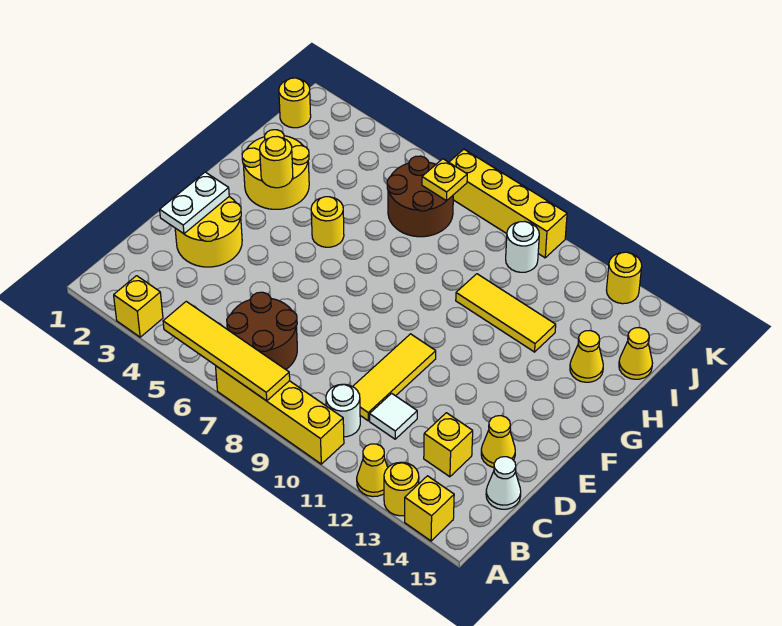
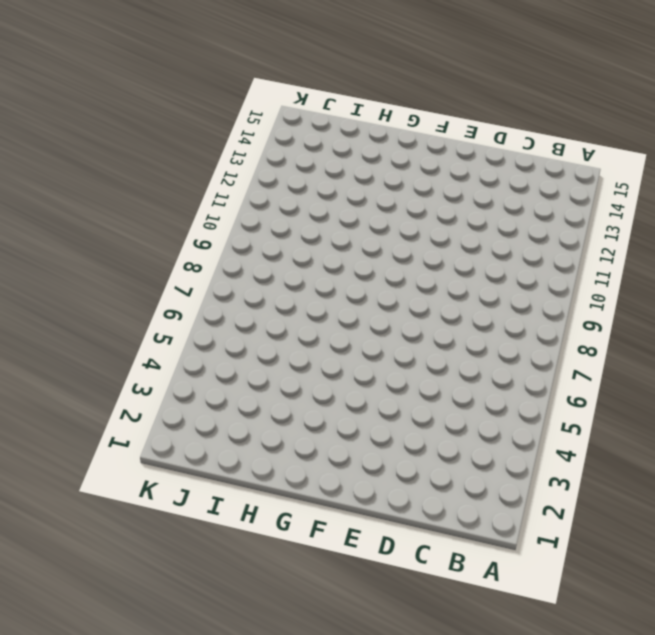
none -> yellow brick A3 level 1
none -> yellow brick A7:A10 level 1
none -> yellow cone A12 level 1

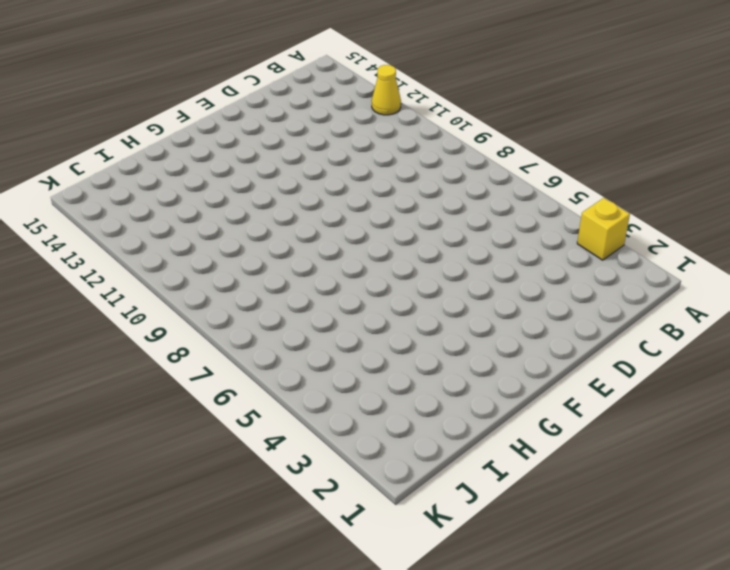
none -> yellow brick A7:A10 level 1
none -> yellow round brick A13 level 1
none -> yellow brick A14 level 1

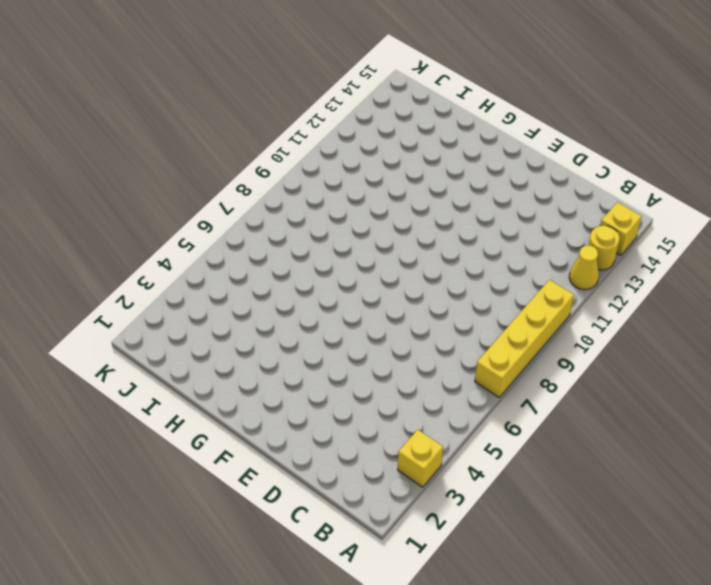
none -> brown round brick B6:C7 level 1
none -> white round brick B10 level 1
none -> yellow tile C10:E10 level 1

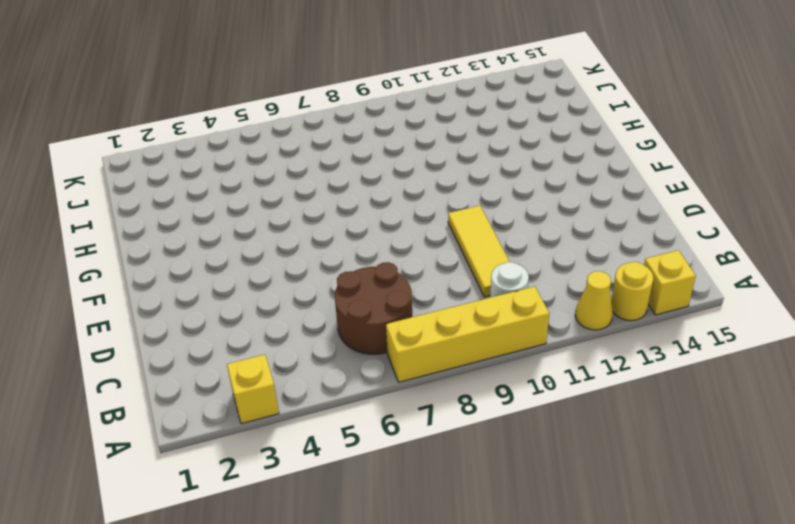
none -> white tile C11 level 1
none -> yellow brick C13 level 1
none -> white cone C15 level 1

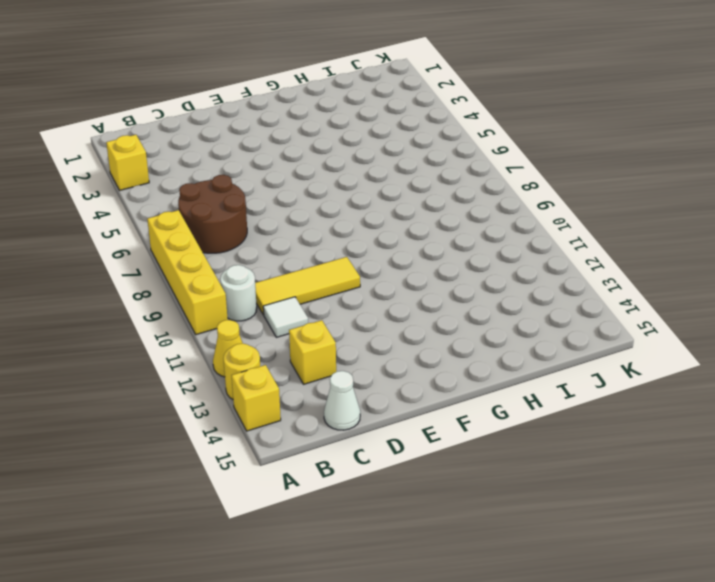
none -> yellow round brick D2:E3 level 1
none -> yellow cone D14 level 1
none -> yellow round brick G2:H3 level 1

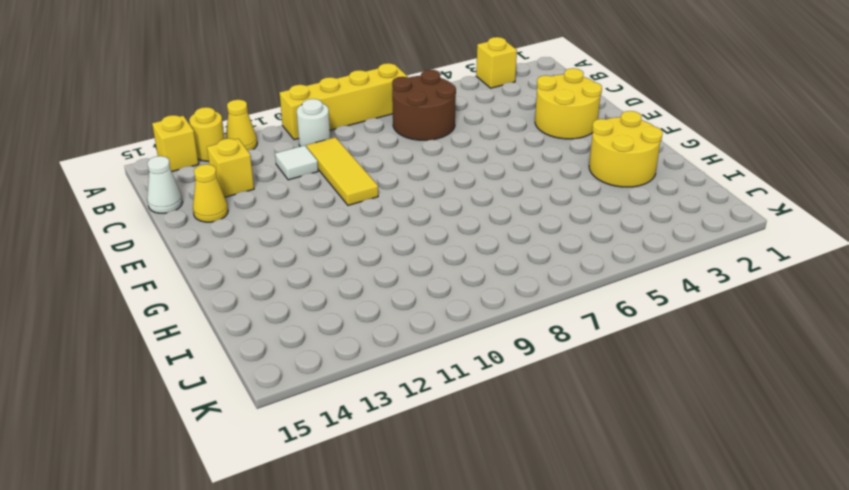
none -> yellow round brick G5 level 1
none -> yellow tile H10:H12 level 1
none -> yellow cone H14 level 1

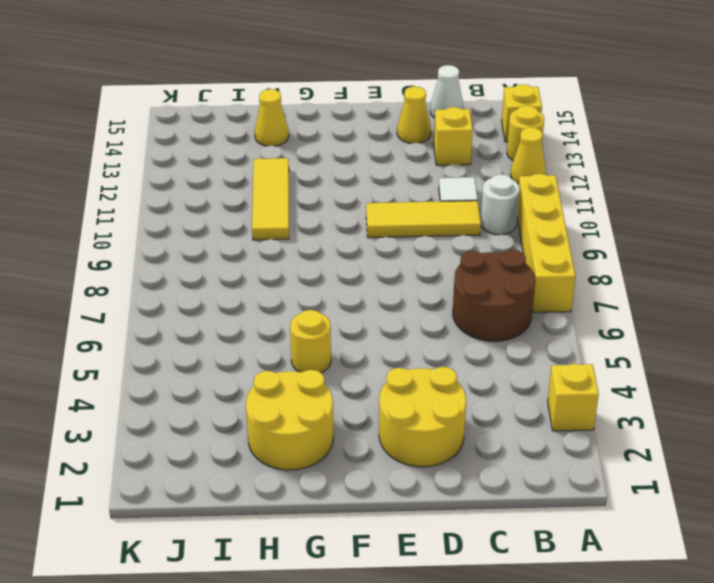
none -> brown round brick I6:J7 level 1
none -> yellow cone I15 level 1
none -> yellow round brick J1 level 1

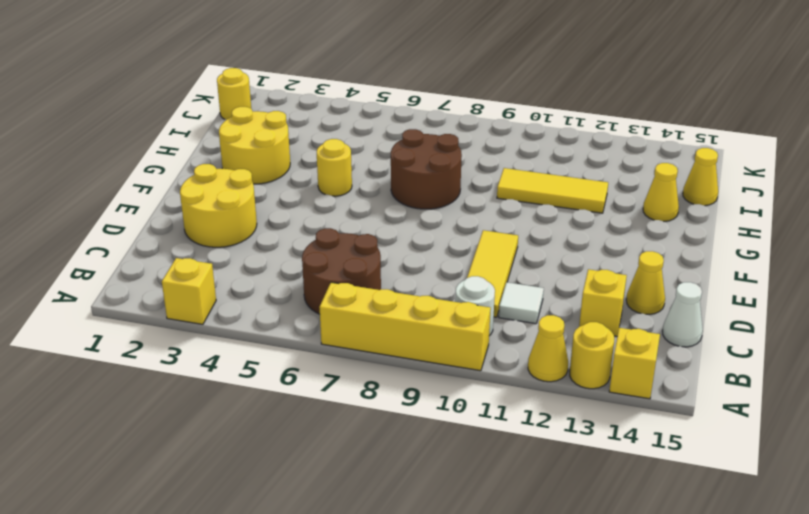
brown round brick G7:H8 level 1 -> brown round brick I6:J7 level 1
none -> white round brick J10 level 1
none -> yellow brick K7:K10 level 1
none -> yellow round brick K13 level 1

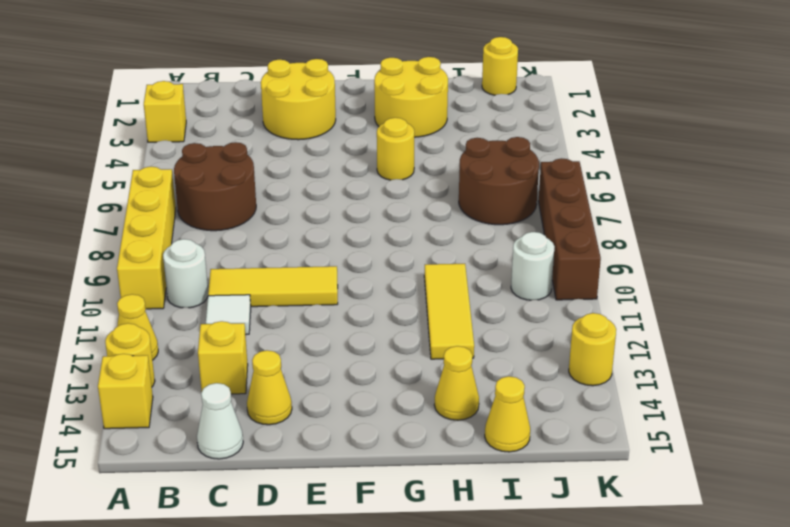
brown brick K7:K10 level 1 -> yellow brick K7:K10 level 1
none -> yellow tile A5:A8 level 2
none -> white plate D2:E2 level 2
none -> yellow round brick G3 level 2

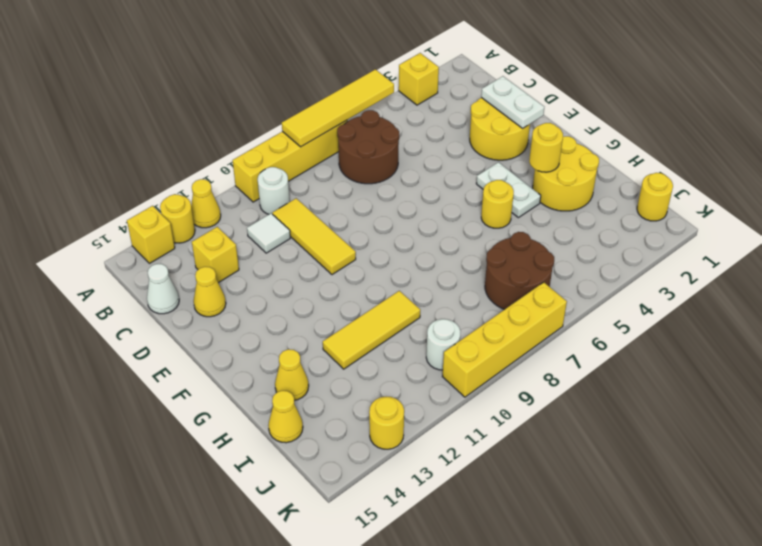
white plate F4:G4 level 1 -> none
none -> yellow plate J7 level 2

